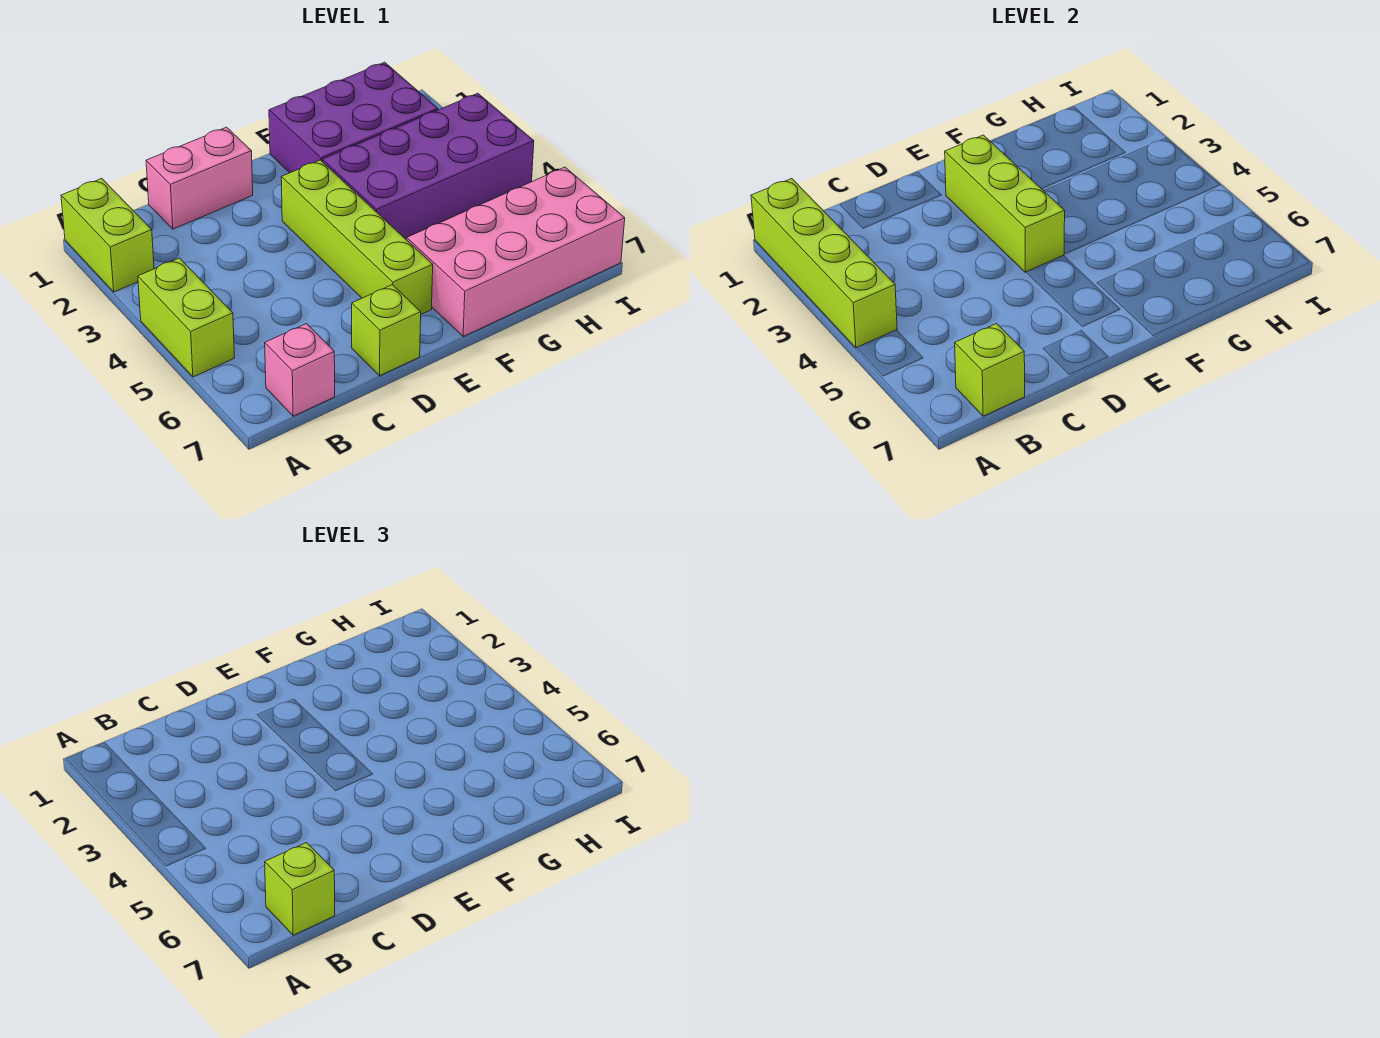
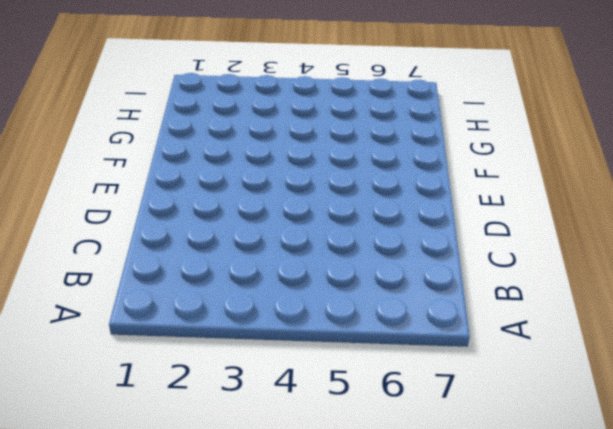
none -> lime brick A1:A2 level 1
none -> lime brick A4:A5 level 1
none -> pink brick B7 level 1

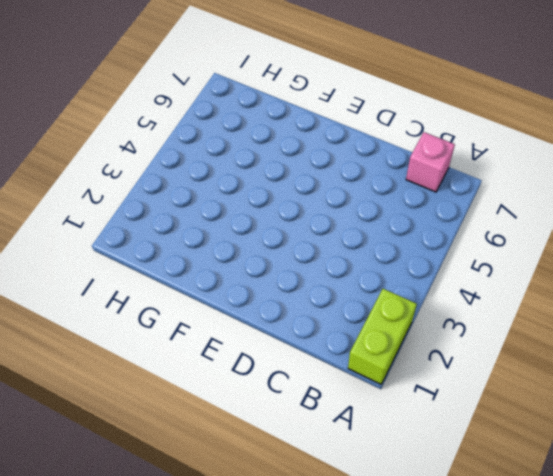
none -> lime brick A4:A5 level 1
none -> pink brick C1:D1 level 1
none -> lime brick D7 level 1

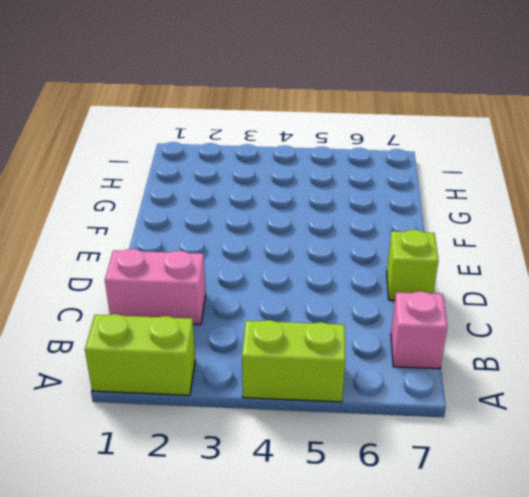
pink brick C1:C2 level 1 -> pink brick C1:D1 level 1
none -> lime brick E3:E6 level 1
none -> purple brick F1:H2 level 1
none -> purple brick F3:I4 level 1

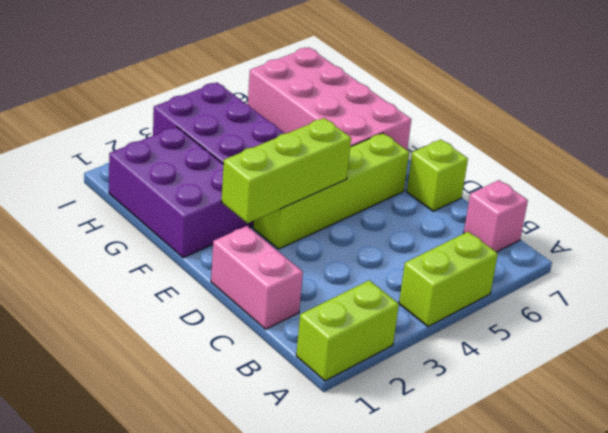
none -> lime brick A1:A4 level 2
none -> lime brick B7 level 2
none -> lime brick B7 level 3

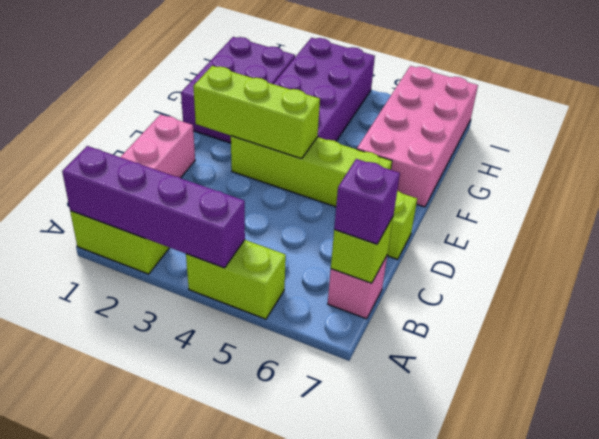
purple brick A1:A4 level 2 -> lime brick A1:A4 level 2
purple brick B7 level 3 -> lime brick B7 level 3

